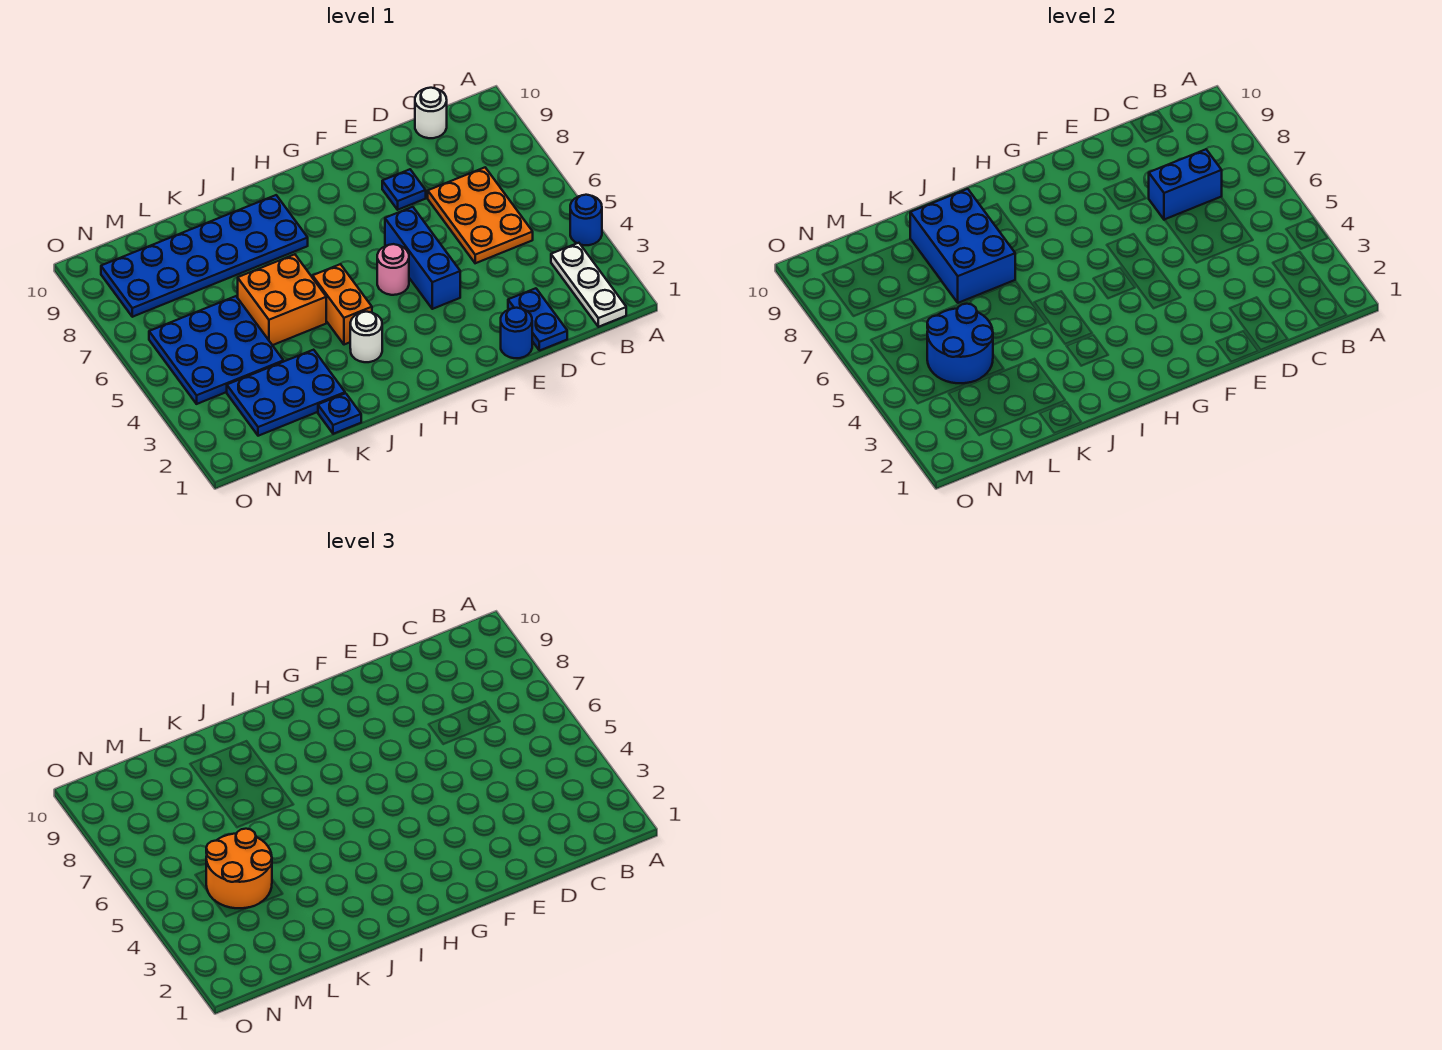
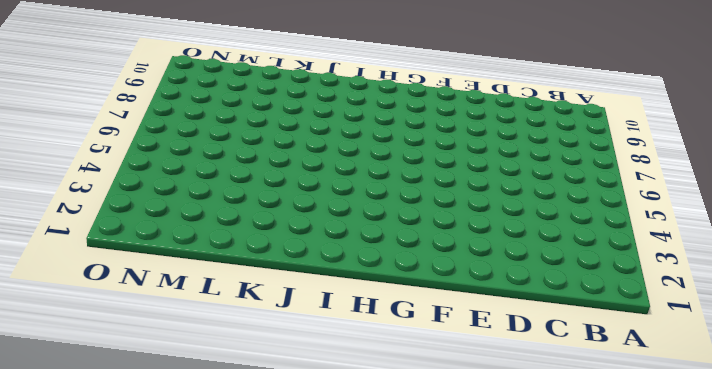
none -> blue round brick A4 level 1
none -> white plate B1:B3 level 1
none -> orange plate C5:D7 level 1

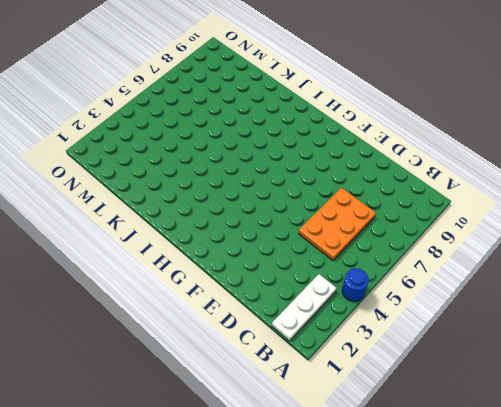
none -> white round brick C10 level 1
none -> blue plate D1:D2 level 1
none -> blue round brick E1 level 1

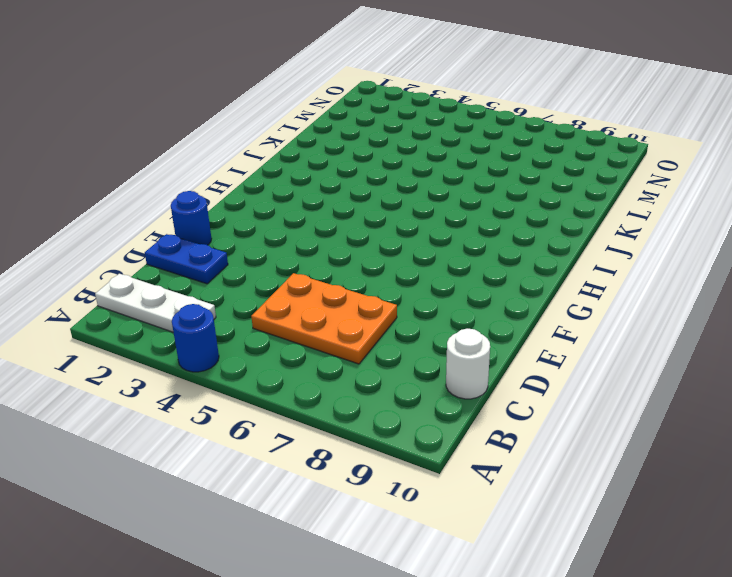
none -> blue plate E8 level 1
none -> blue brick F4:F6 level 1
none -> pink round brick G5 level 1

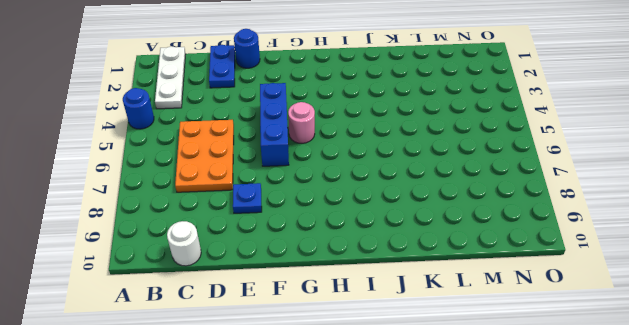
none -> white round brick I3 level 1
none -> orange brick I4:I5 level 1
none -> blue plate I8:N9 level 1

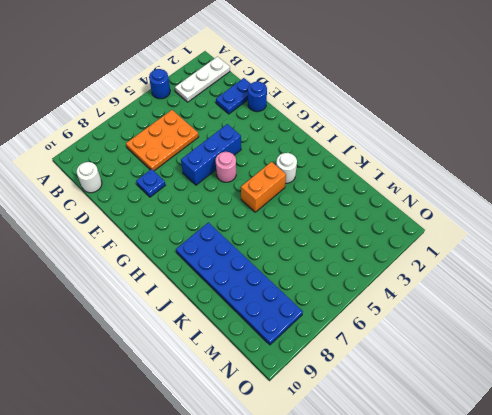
none -> orange brick J5:K6 level 1
none -> blue plate K1 level 1
none -> blue plate K2:M3 level 1

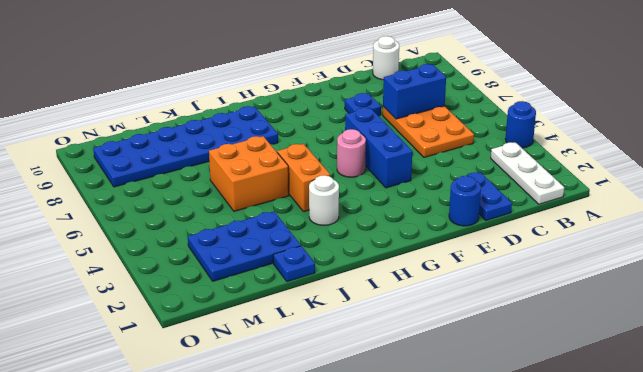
none -> blue plate L4:N6 level 1
none -> blue brick J7:K9 level 2
none -> blue round brick L4:M5 level 2

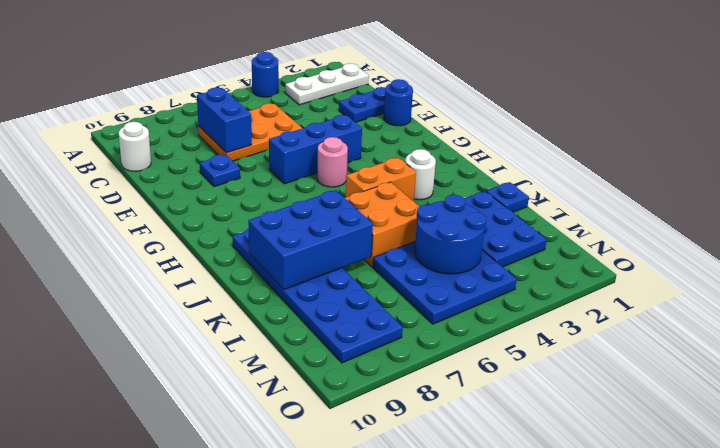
none -> orange round brick L4:M5 level 3

